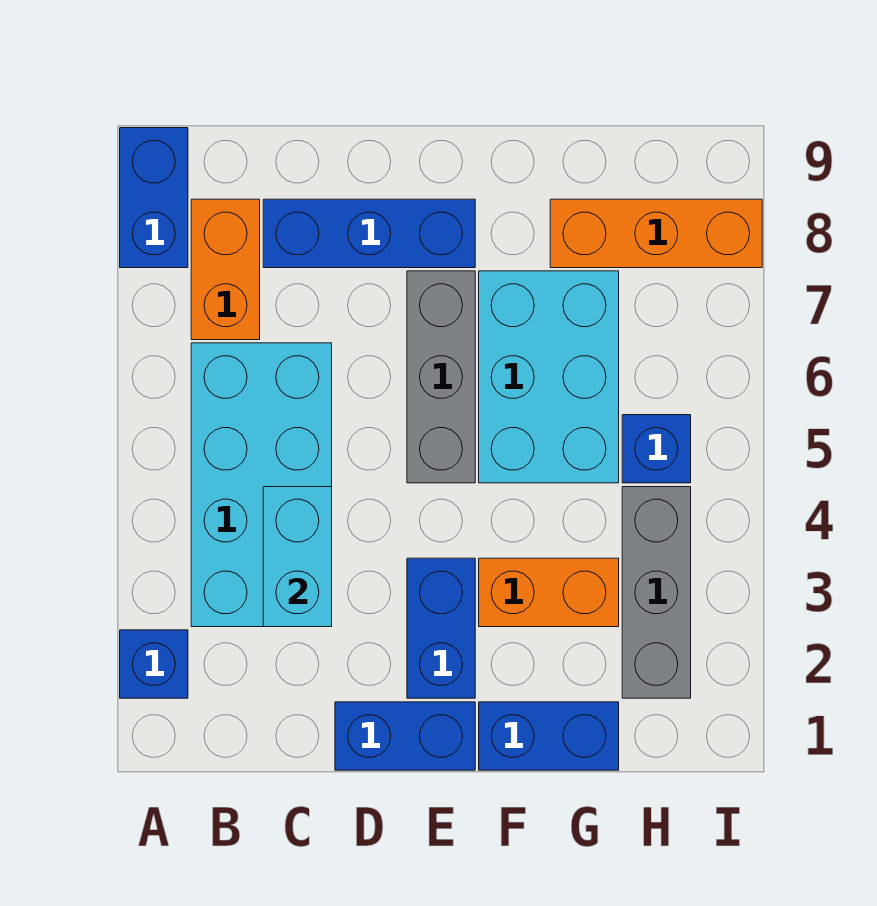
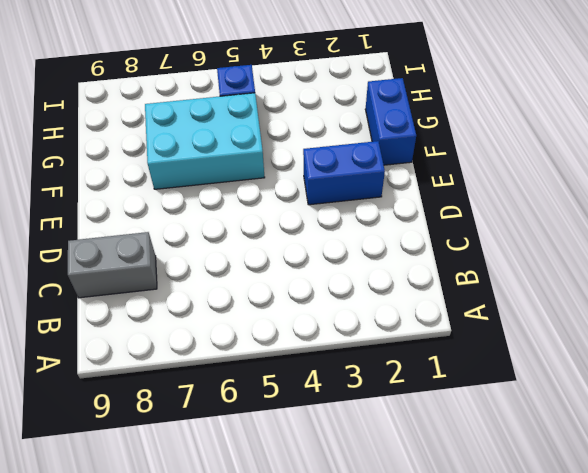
grey brick C8:C9 level 1 -> blue brick C8:E8 level 1
none -> blue brick A2 level 1
none -> blue brick A8:A9 level 1
none -> cyan brick B3:C6 level 1

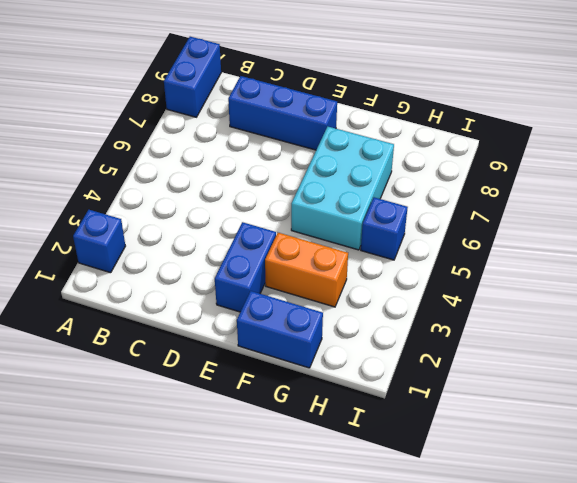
none -> cyan brick B3:C6 level 1
none -> orange brick B7:B8 level 1
none -> blue brick D1:E1 level 1

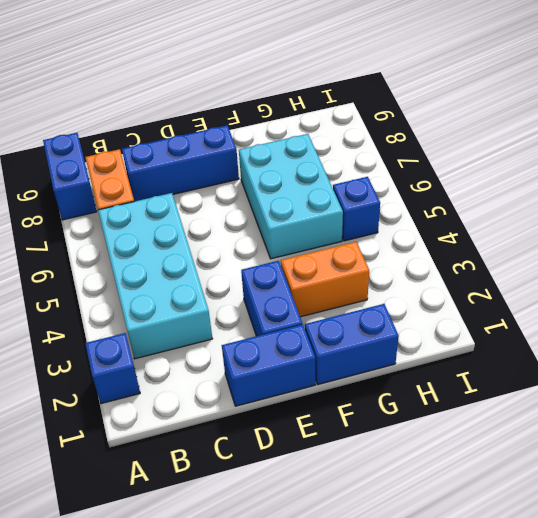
none -> grey brick E5:E7 level 1
none -> orange brick G8:I8 level 1
none -> grey brick H2:H4 level 1

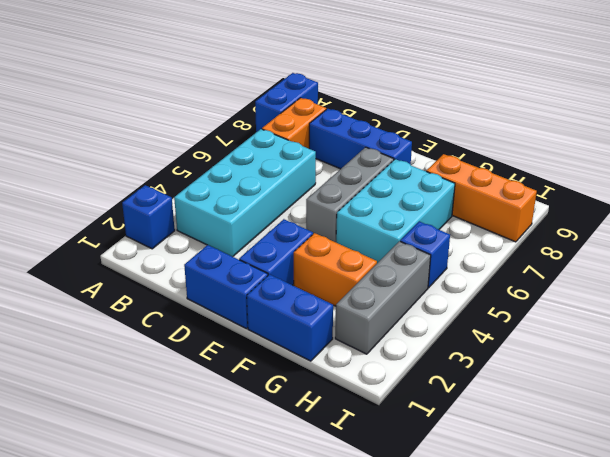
none -> cyan brick C3:C4 level 2

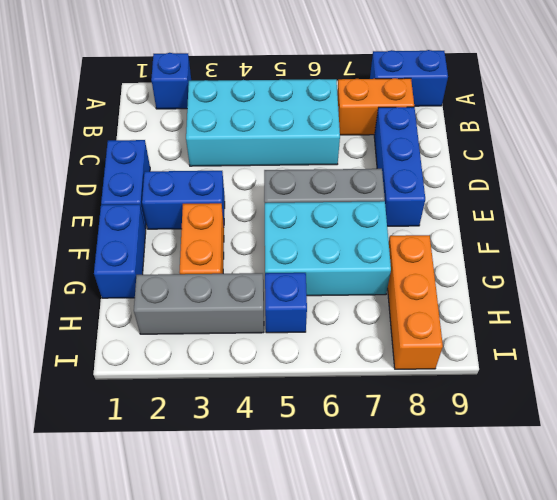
none -> cyan brick C3:C4 level 2

